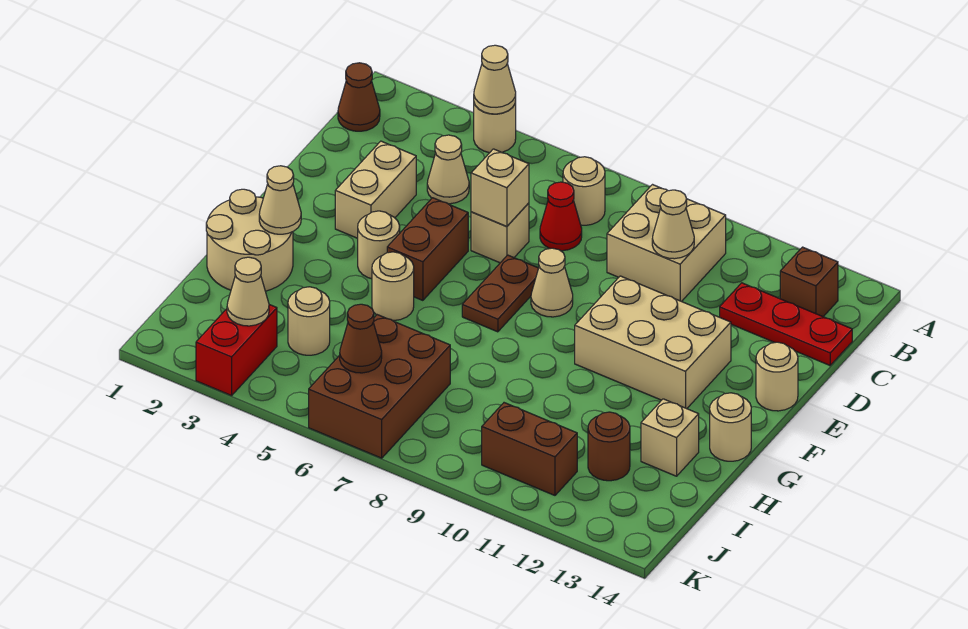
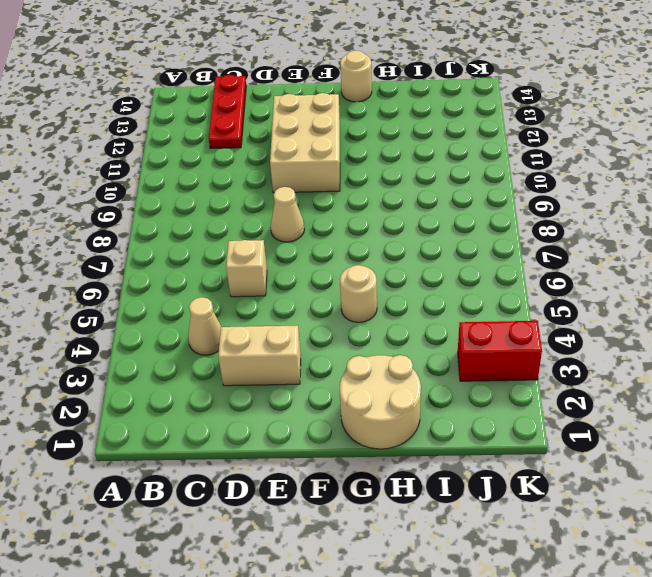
none -> tan round brick A4 level 1
none -> brown cone B1 level 1
none -> tan round brick B7 level 1
none -> tan brick B9:C10 level 1

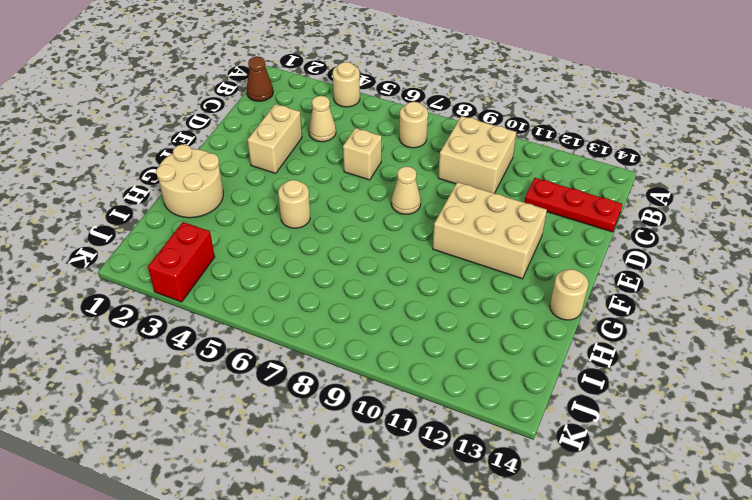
none -> brown brick B13 level 1
none -> red cone C7 level 1
none -> brown brick E5:F5 level 1
none -> brown plate E7:F7 level 1

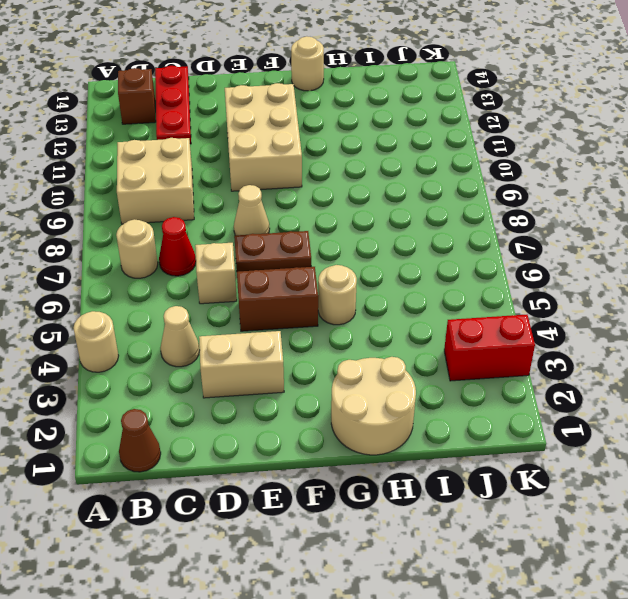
none -> tan round brick E14 level 1
none -> tan round brick F4 level 1
none -> tan brick H13 level 1
none -> tan round brick I4 level 1

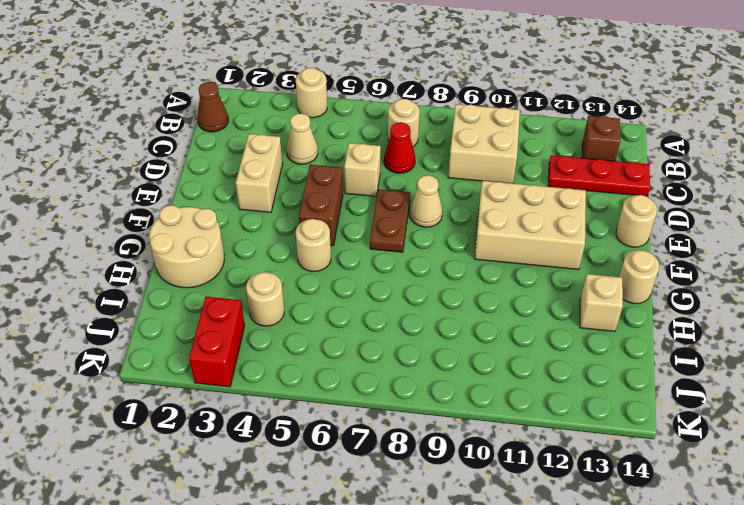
none -> tan round brick F4 level 1
none -> brown brick I6:K7 level 1
none -> brown round brick I12 level 1
none -> brown brick J10:J11 level 1

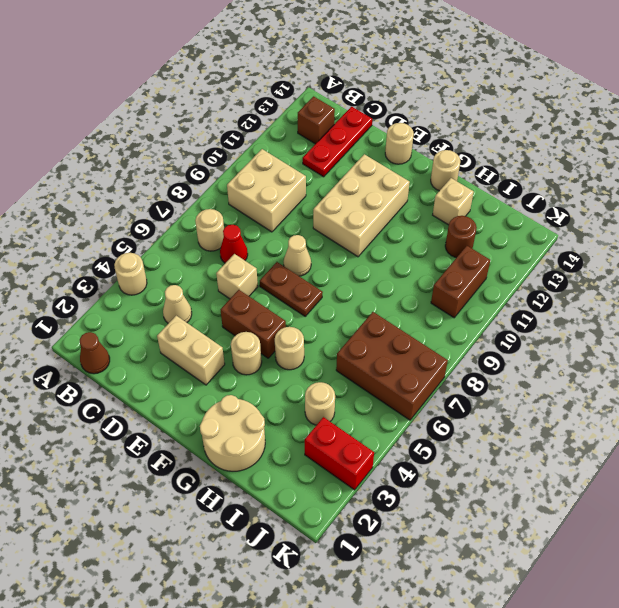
none -> tan cone A4 level 2
none -> tan cone C10 level 2
none -> tan brick D6 level 2
none -> tan cone G2 level 2

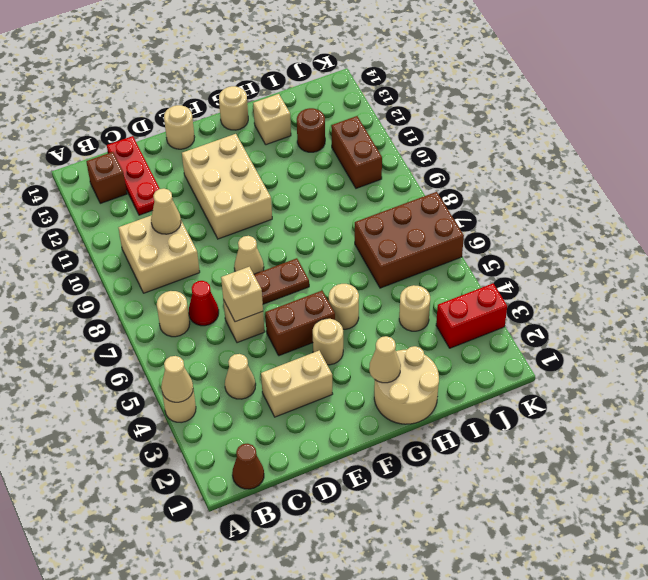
none -> tan cone J3 level 2
none -> brown cone J6 level 2

